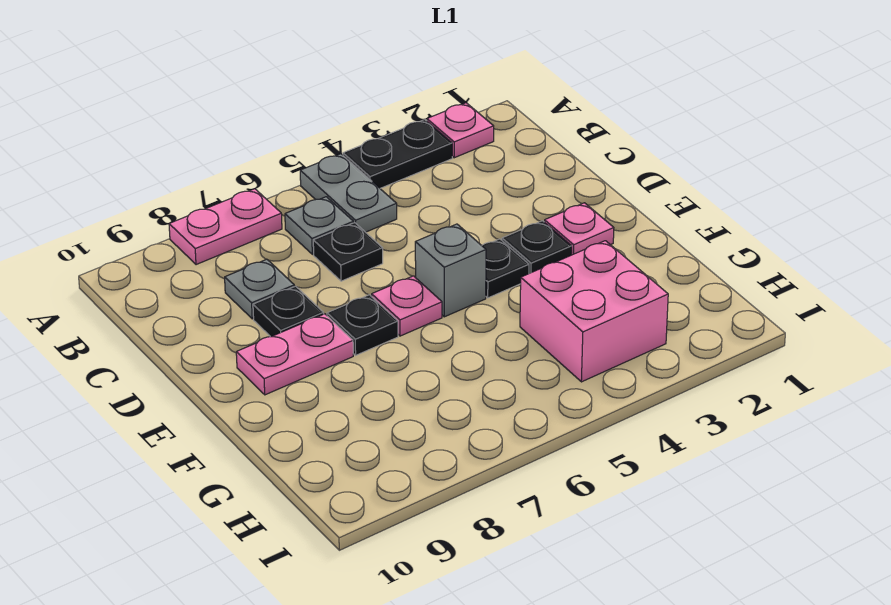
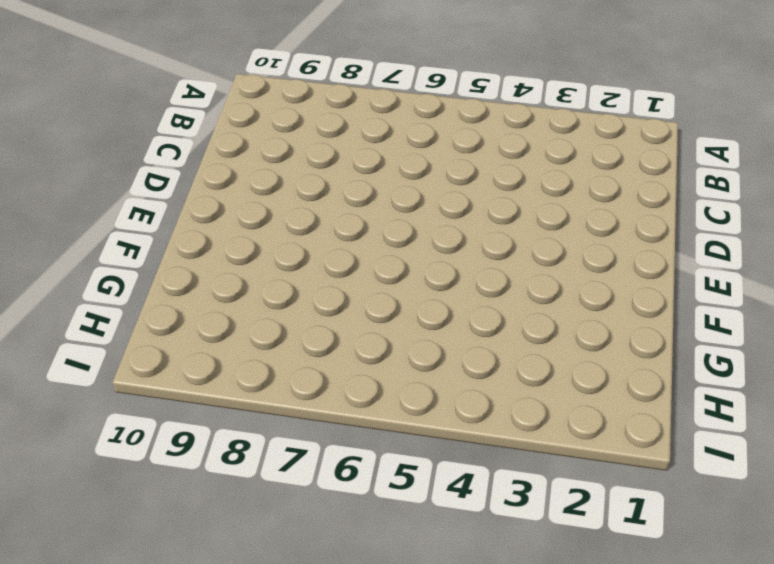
none -> pink plate A2 level 1
none -> black plate A3:A4 level 1
none -> grey plate A5:B5 level 1

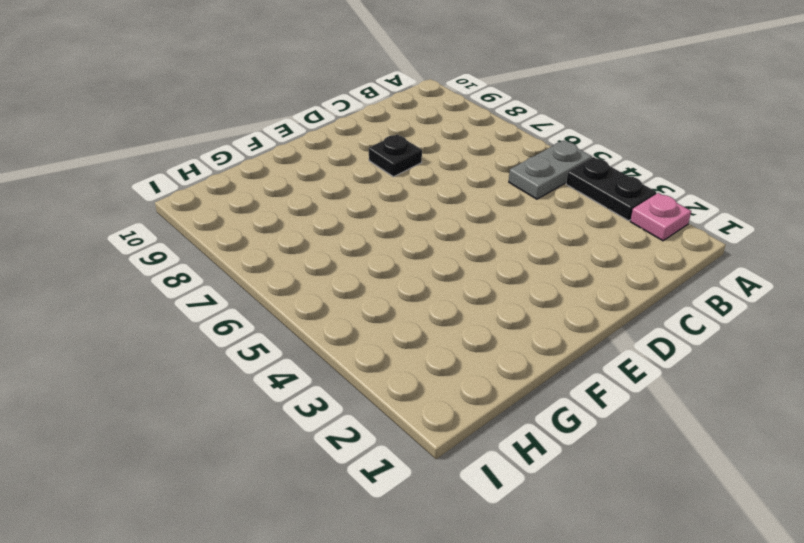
none -> pink plate A7:A8 level 1
none -> grey plate B6 level 1
none -> black plate C6 level 1

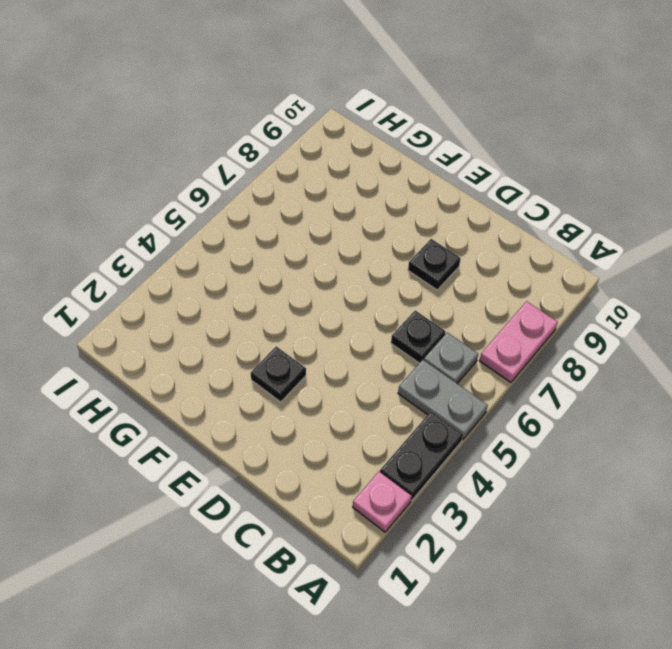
none -> grey plate C8 level 1
none -> pink plate E2 level 1
none -> black plate E4 level 1

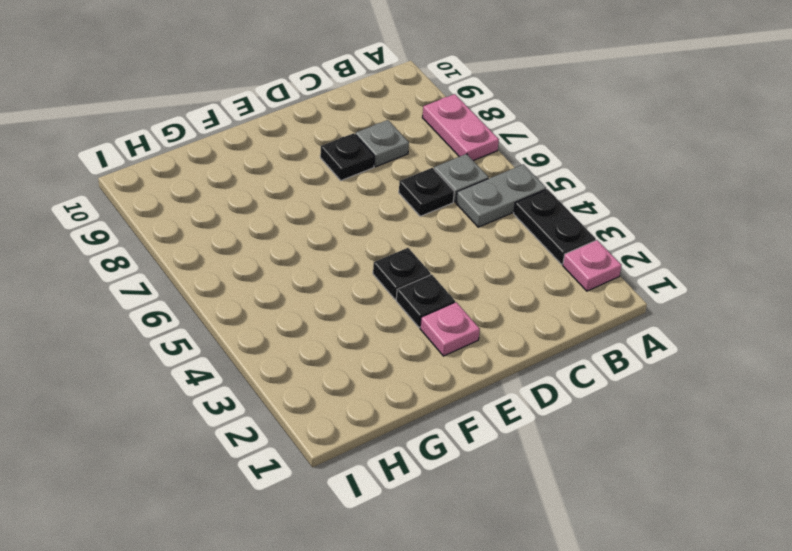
none -> grey brick E5 level 1
none -> pink plate E6 level 1
none -> black plate E7 level 1

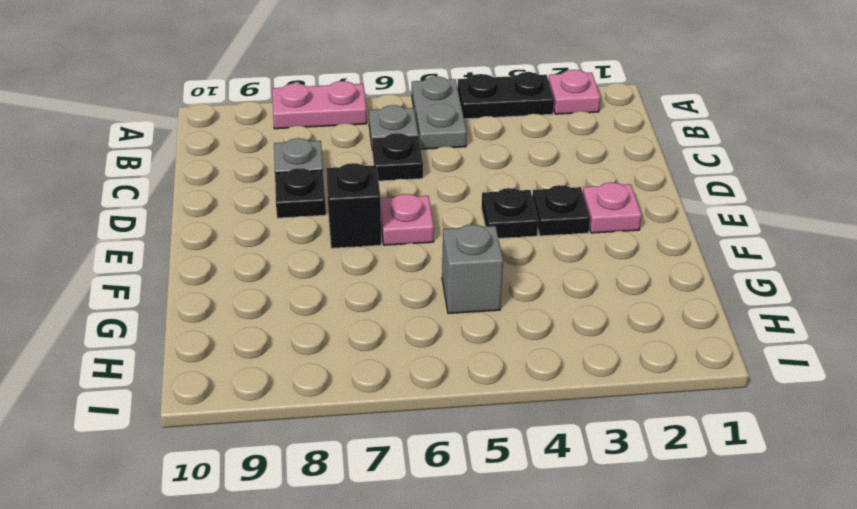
black brick E7 level 1 -> black plate E7 level 1
grey brick G5 level 1 -> grey brick E5 level 1
none -> pink plate E8:E9 level 1
none -> pink brick G3:H4 level 1

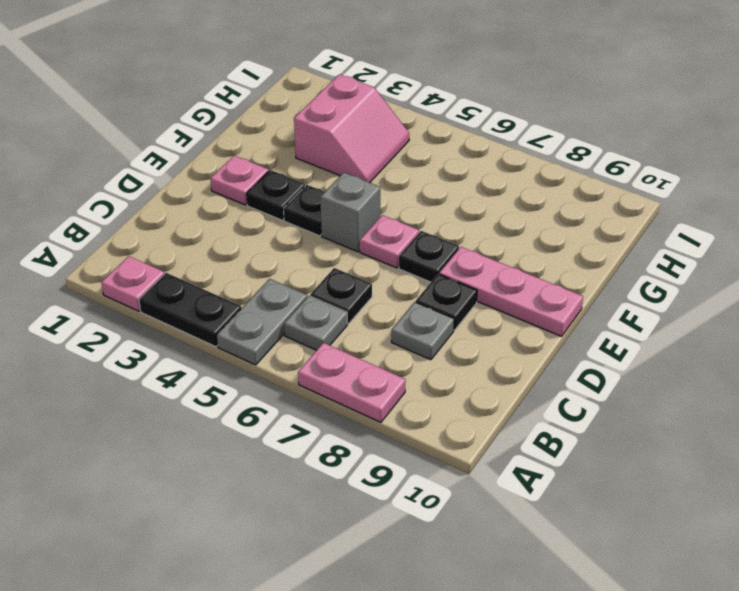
pink plate E8:E10 level 1 -> pink plate E8:E9 level 1
pink slope G3:H4 level 1 top 3 -> pink brick G3:H4 level 1

